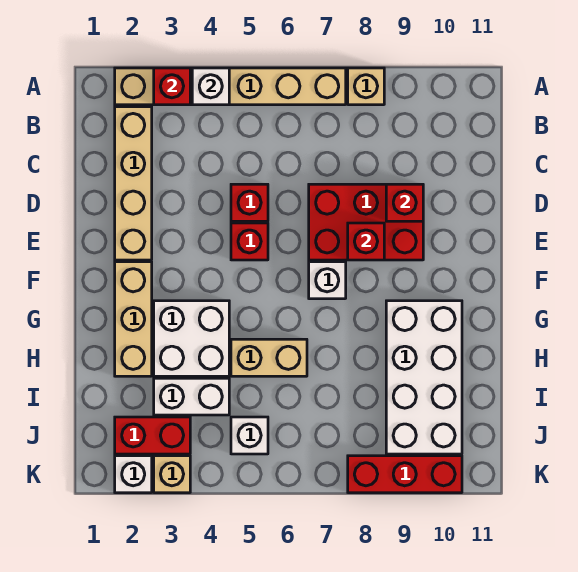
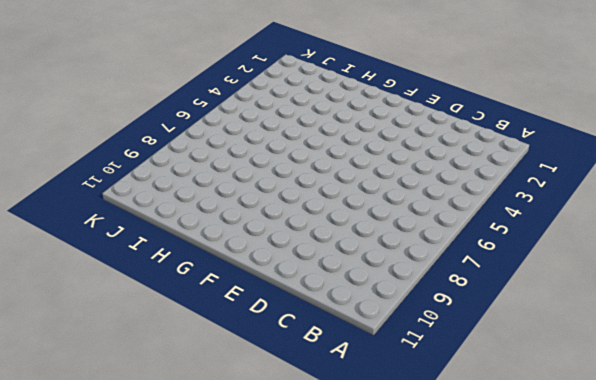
none -> tan brick A2:A7 level 1
none -> tan brick A8 level 1
none -> tan brick B2:E2 level 1

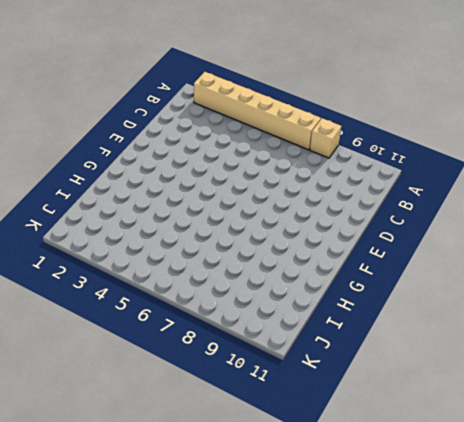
none -> tan brick B2:E2 level 1
none -> red brick D5 level 1
none -> red brick D7:E9 level 1

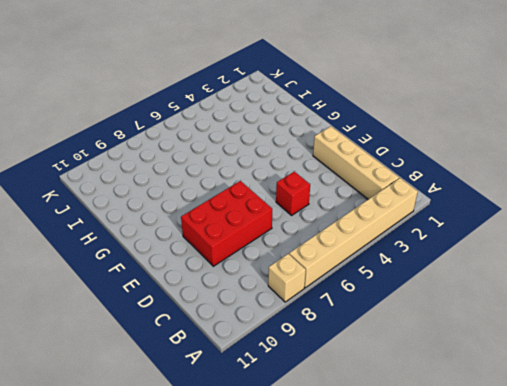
none -> red brick E5 level 1
none -> tan brick F2:H2 level 1
none -> white brick F7 level 1

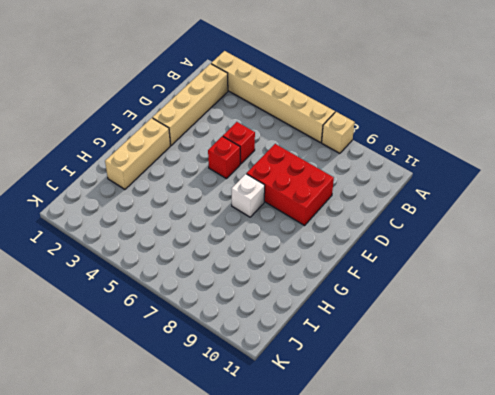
none -> white brick G3:H4 level 1
none -> white brick G9:J10 level 1
none -> tan brick H5:H6 level 1

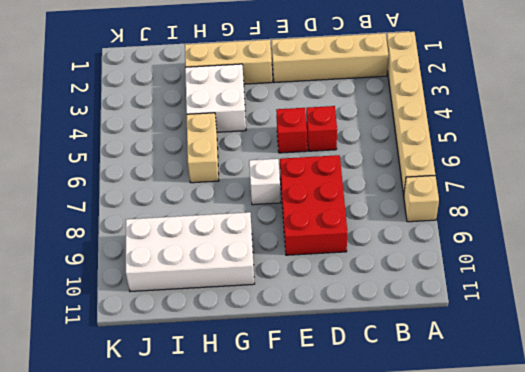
none -> white brick I3:I4 level 1
none -> red brick J2:J3 level 1
none -> white brick J5 level 1

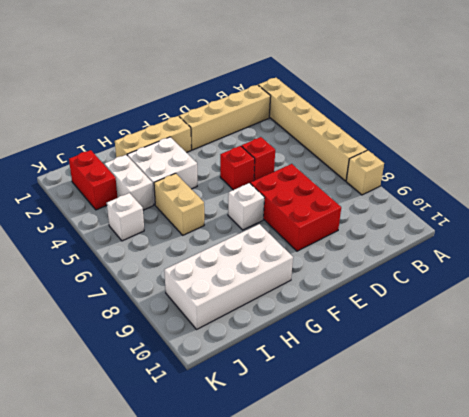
none -> white brick K2 level 1
none -> tan brick K3 level 1
none -> red brick K8:K10 level 1

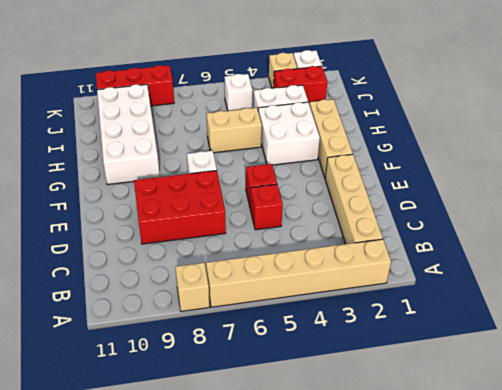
none -> red brick A3 level 2
none -> white brick A4 level 2
none -> red brick D9 level 2

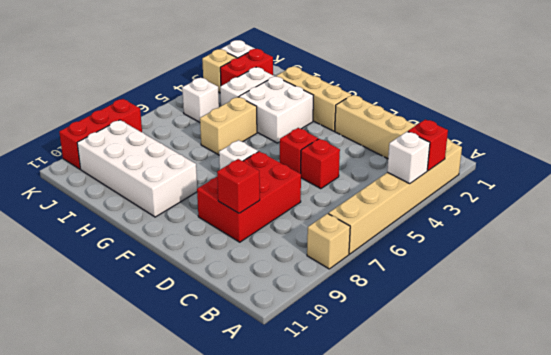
none -> red brick E8 level 2

